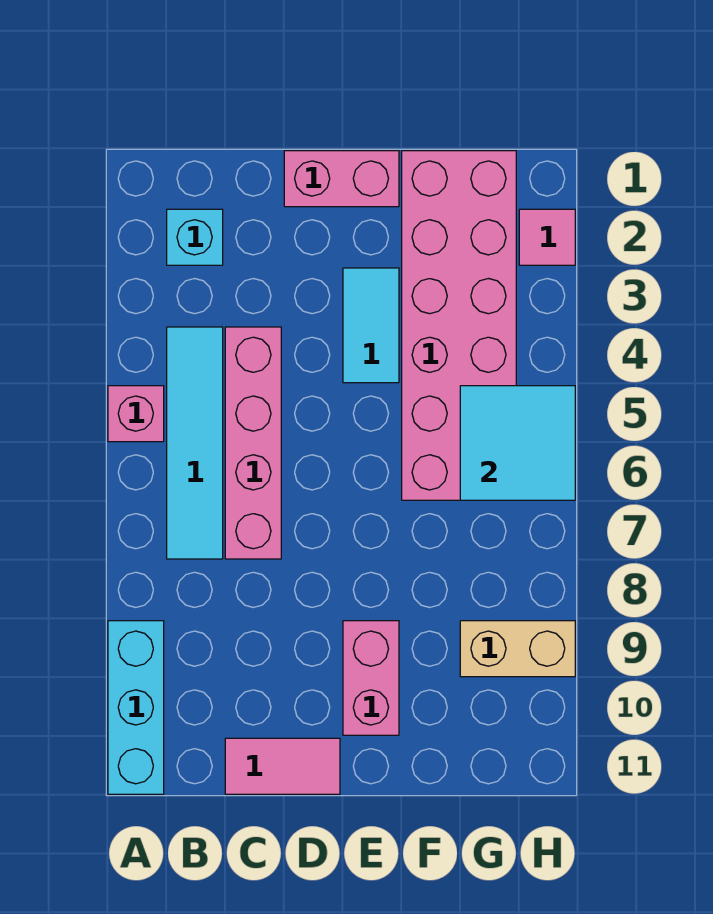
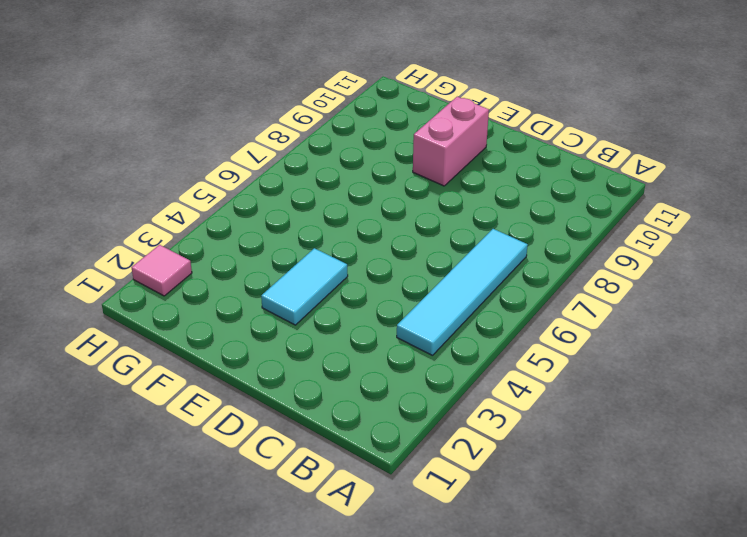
none -> pink brick A5 level 1
none -> cyan brick A9:A11 level 1
none -> cyan brick B2 level 1

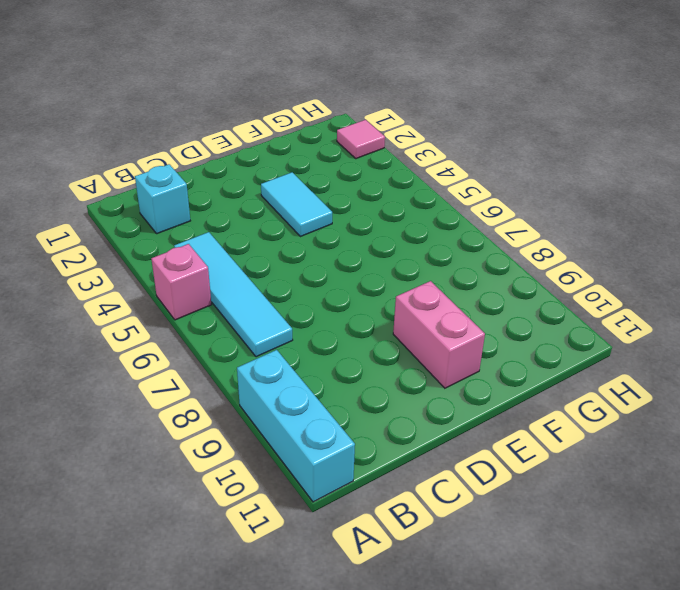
none -> pink brick C4:C7 level 1
none -> pink tile C11:D11 level 1
none -> pink brick D1:E1 level 1

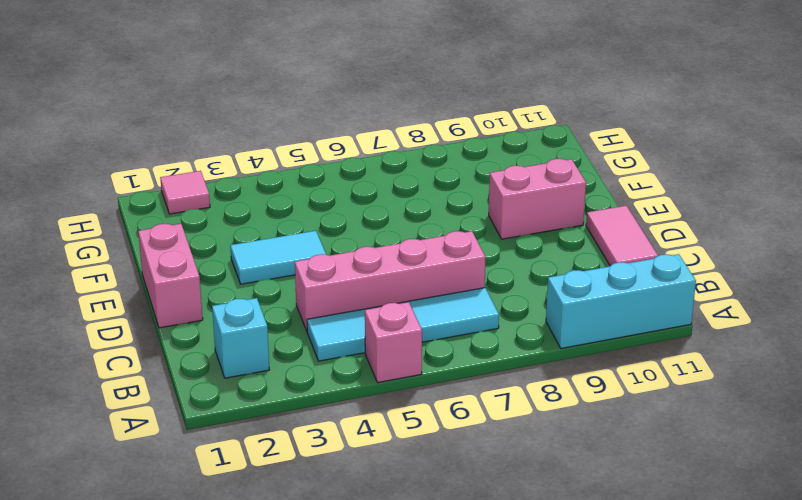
none -> pink brick F1:G6 level 1
none -> tan brick G9:H9 level 1
none -> cyan tile G5:H6 level 2

